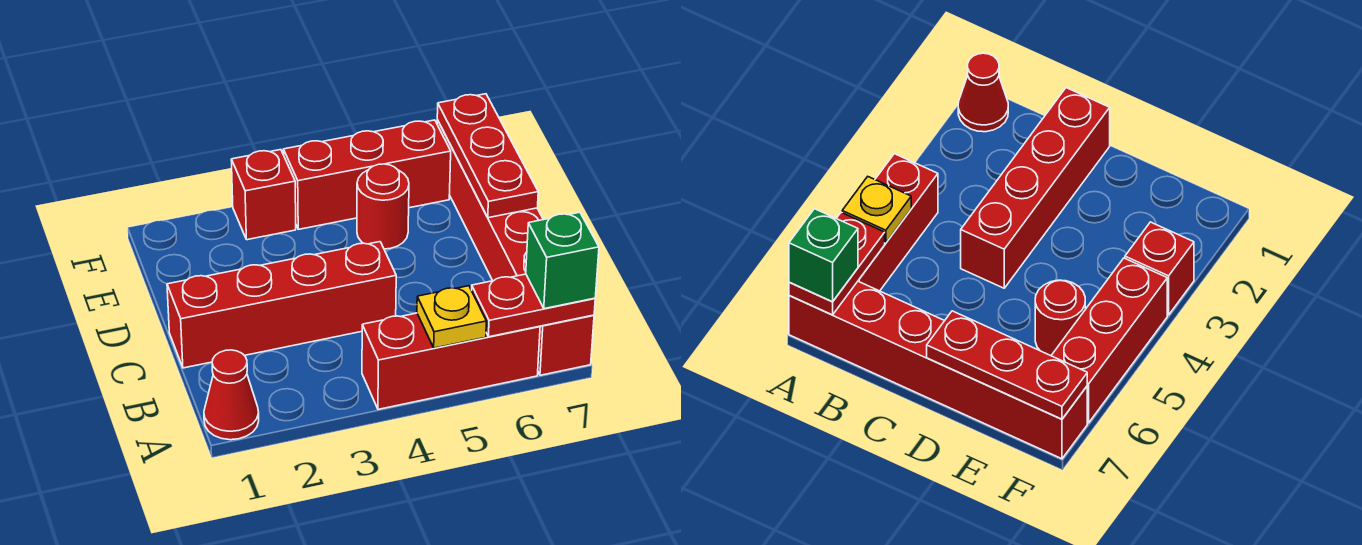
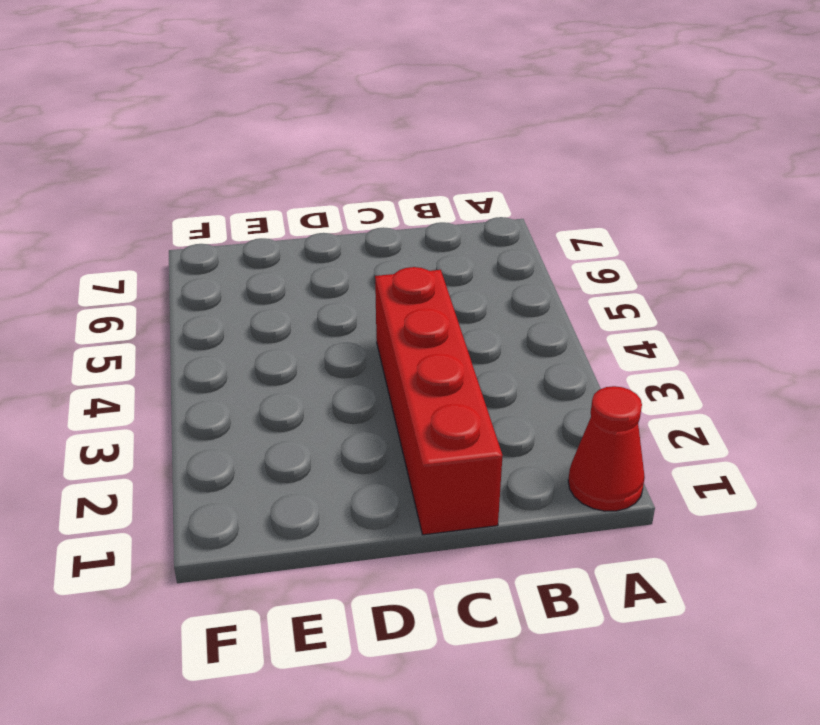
none -> red brick A4:A6 level 1
none -> red brick A7:F7 level 1

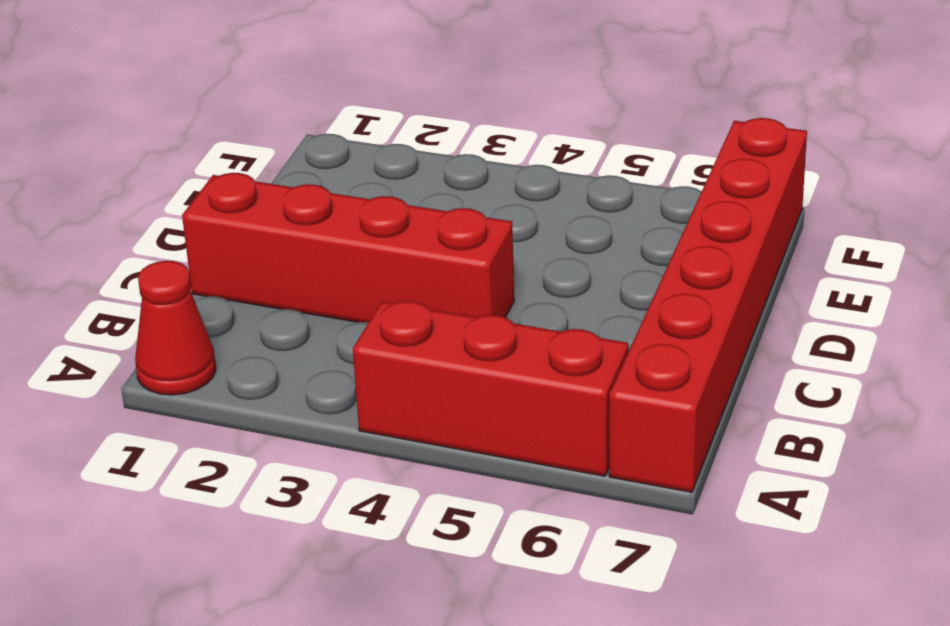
none -> red round brick E5 level 1
none -> red brick F3 level 1

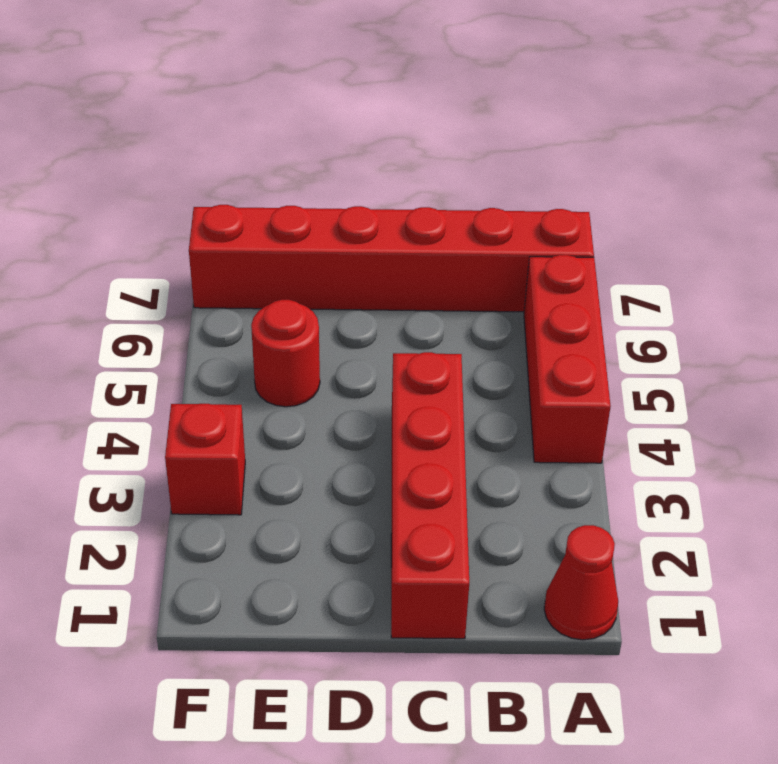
none -> red brick F4:F6 level 1
none -> yellow plate A5 level 2

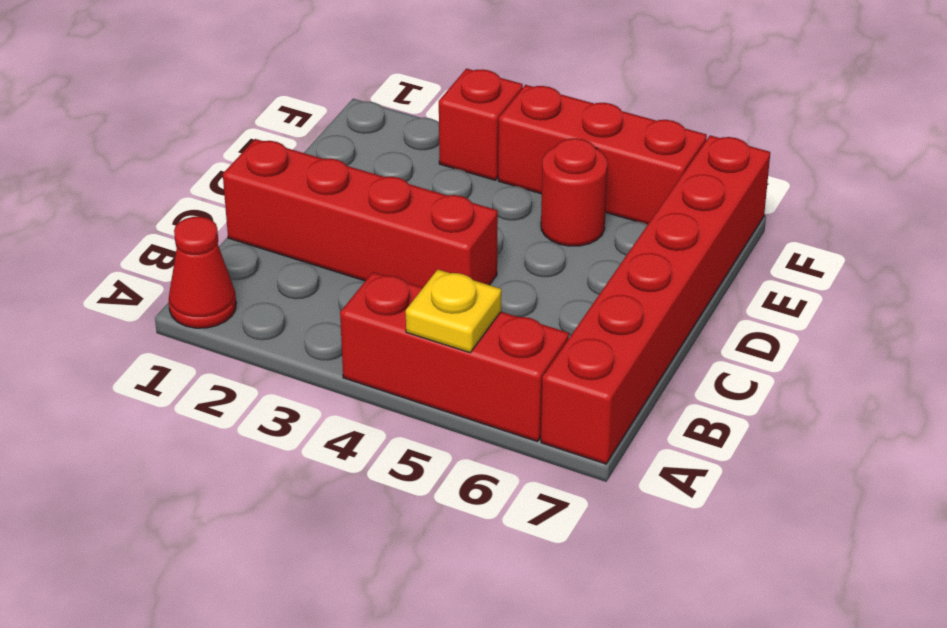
none -> red plate A6:A7 level 2
none -> red plate D7:F7 level 2

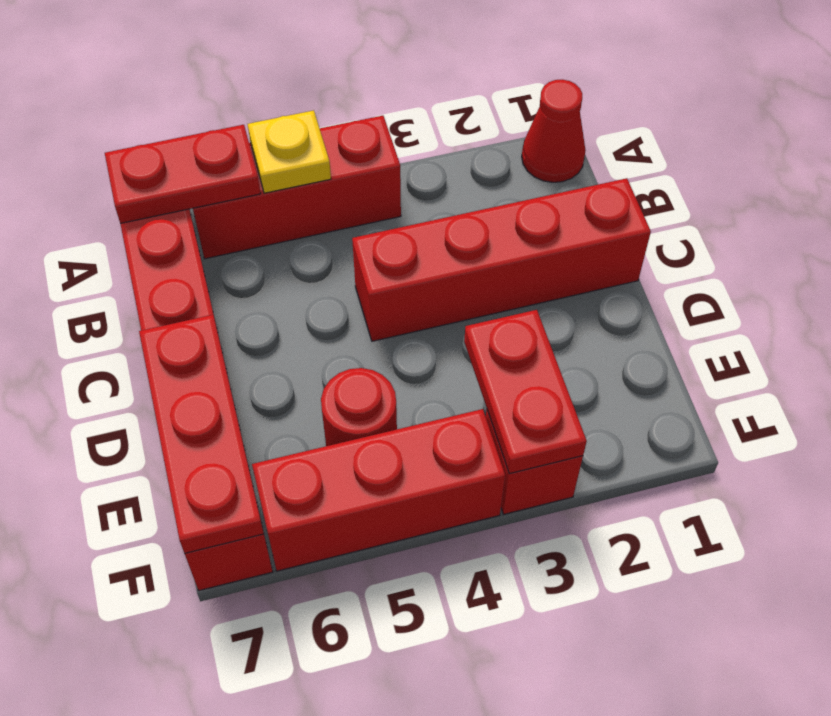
red plate E3:F3 level 2 -> none
none -> green brick A7 level 3

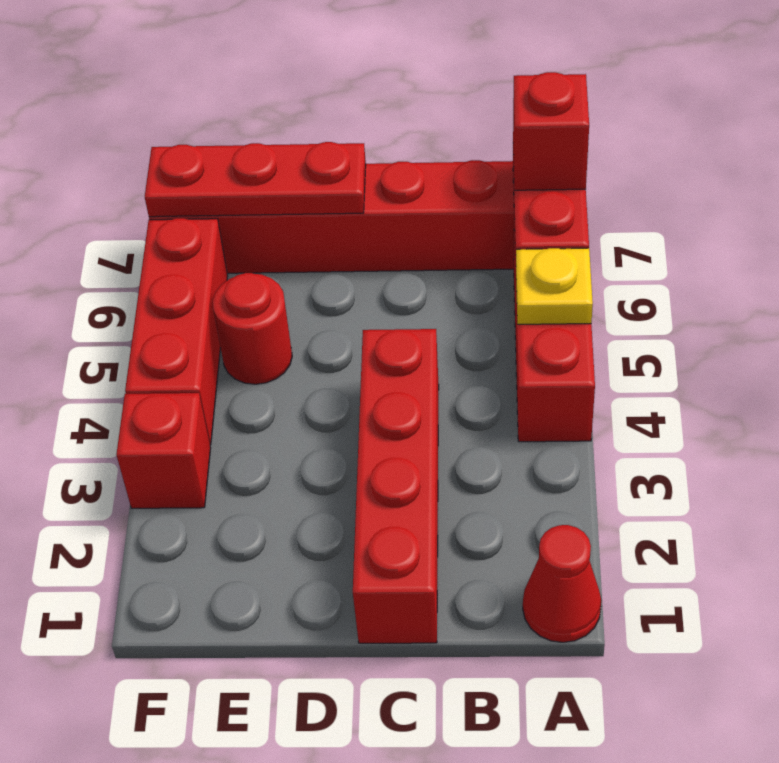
red brick A7 level 3 -> green brick A7 level 3

